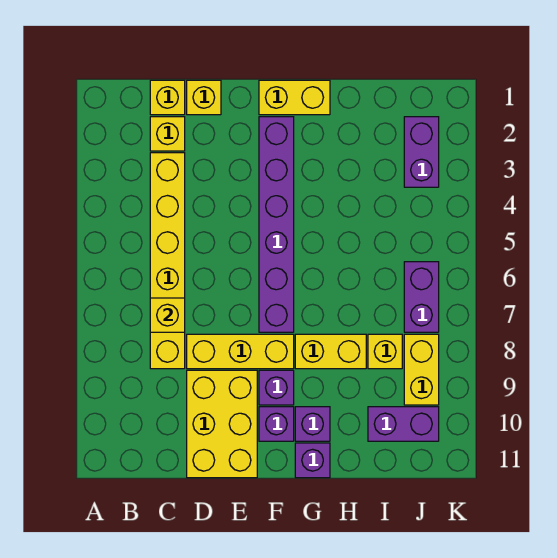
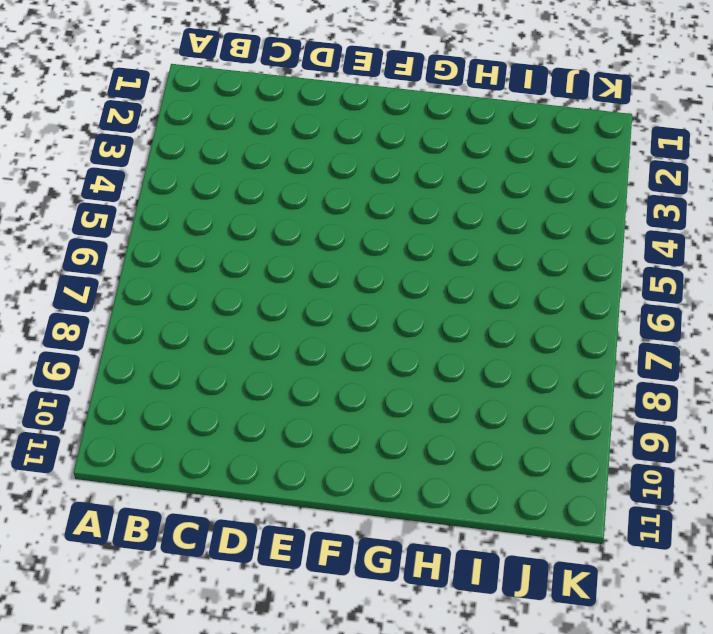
none -> yellow brick C1 level 1
none -> yellow brick C2 level 1
none -> yellow brick C3:C8 level 1

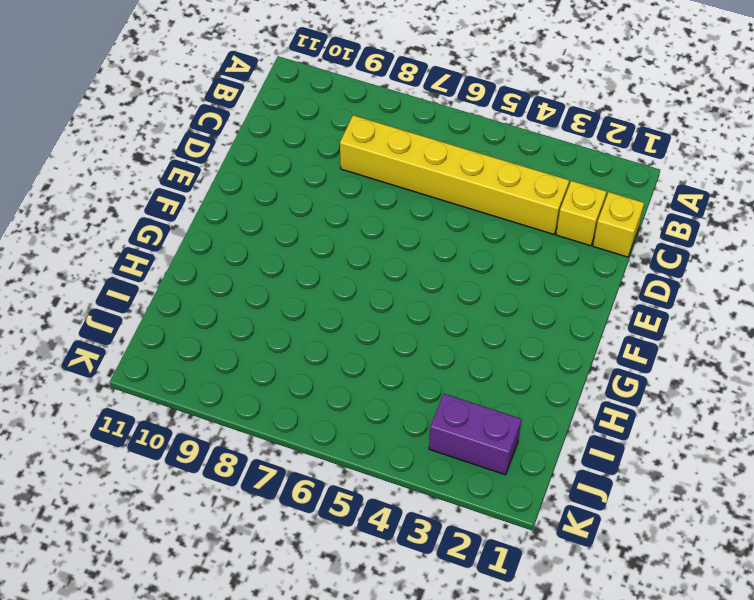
none -> yellow brick D1 level 1
none -> yellow brick D8:F8 level 1
none -> yellow brick D9:E11 level 1

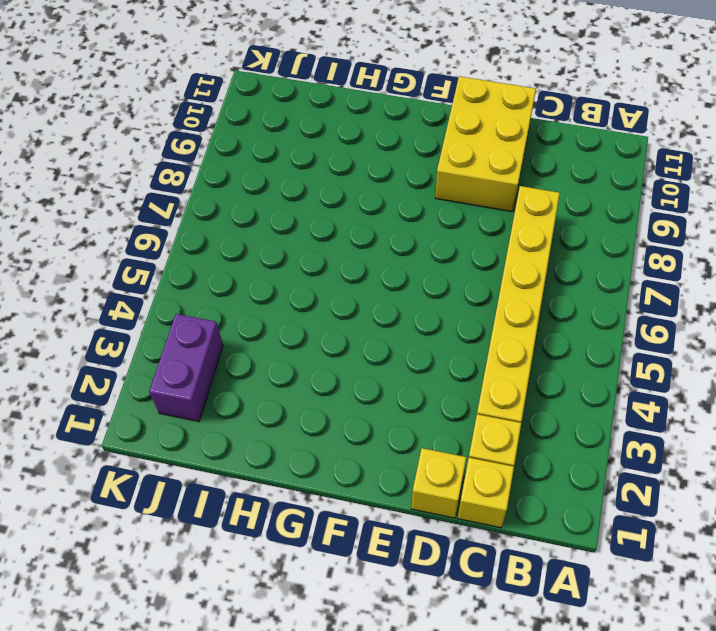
none -> yellow brick D8:F8 level 1
none -> yellow brick F1:G1 level 1
none -> purple brick F2:F7 level 1

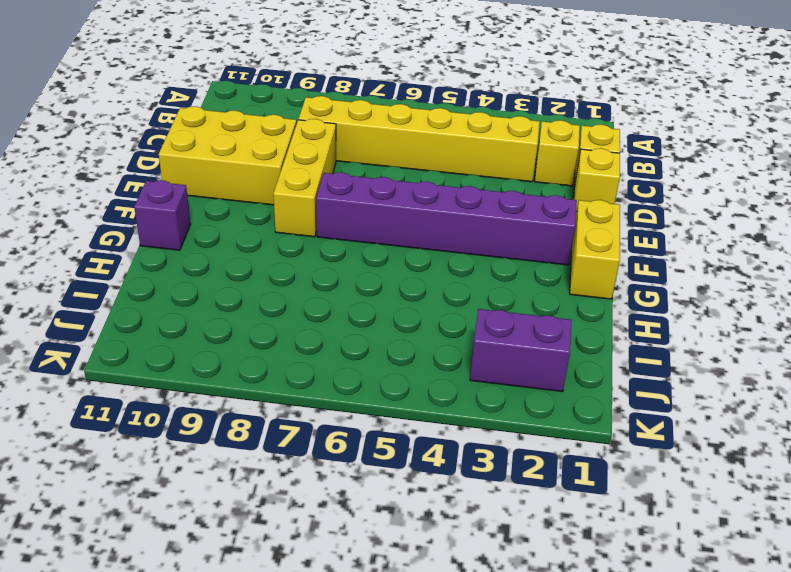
none -> purple brick F9 level 1
none -> purple brick F10 level 1
none -> yellow brick G8:H8 level 1

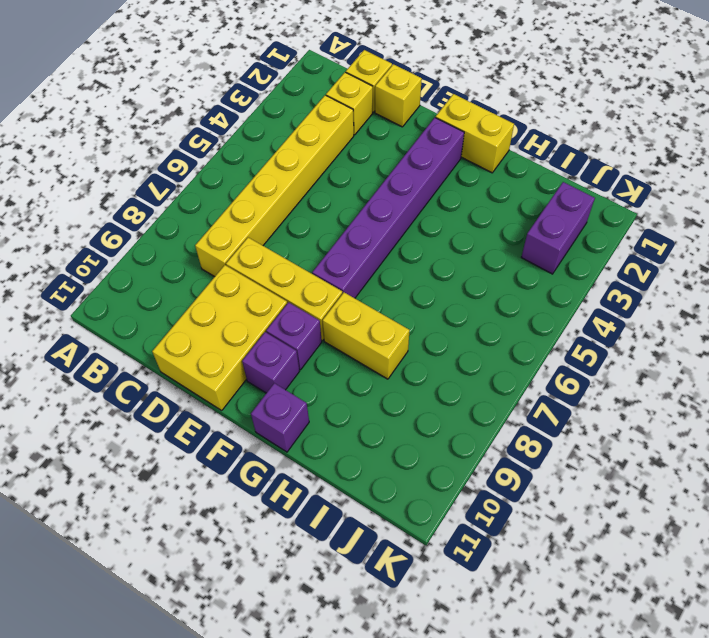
none -> purple brick G10 level 1
none -> yellow brick I8 level 1
none -> purple brick I10:J10 level 1

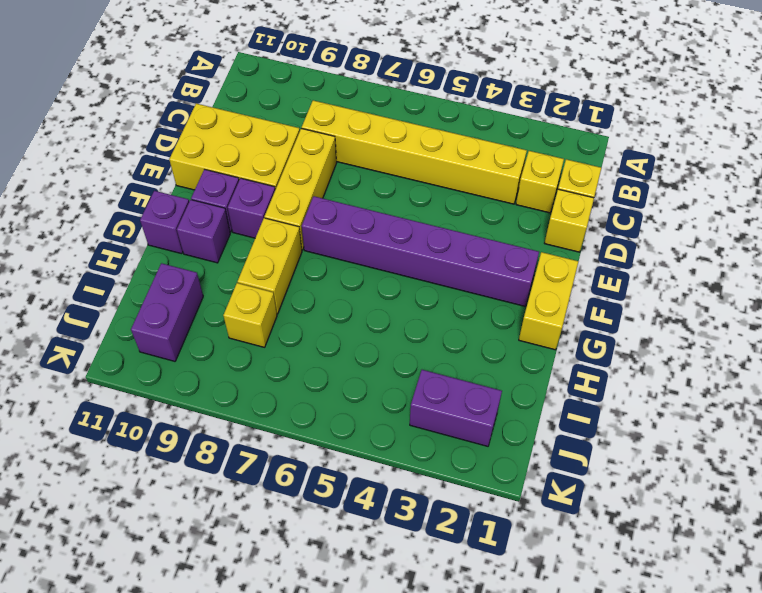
none -> purple brick J6:J7 level 1
none -> yellow brick J8:J9 level 1
none -> yellow brick C7 level 2

